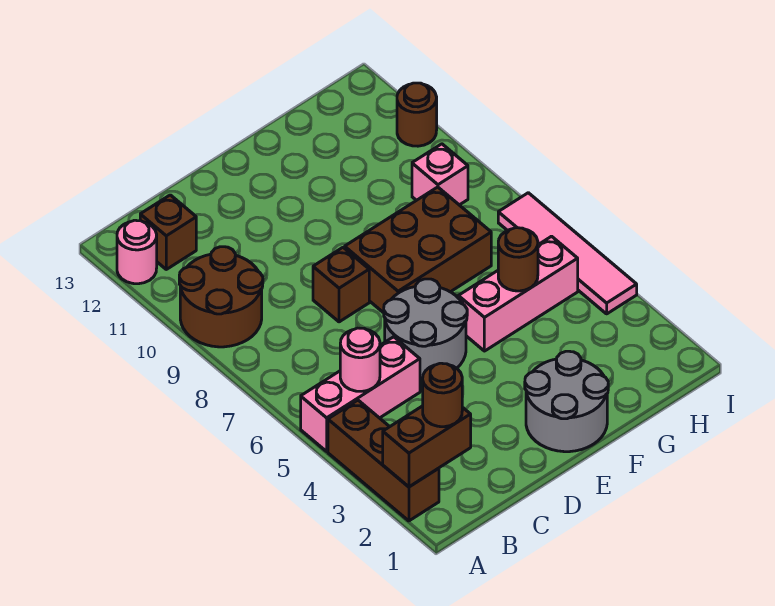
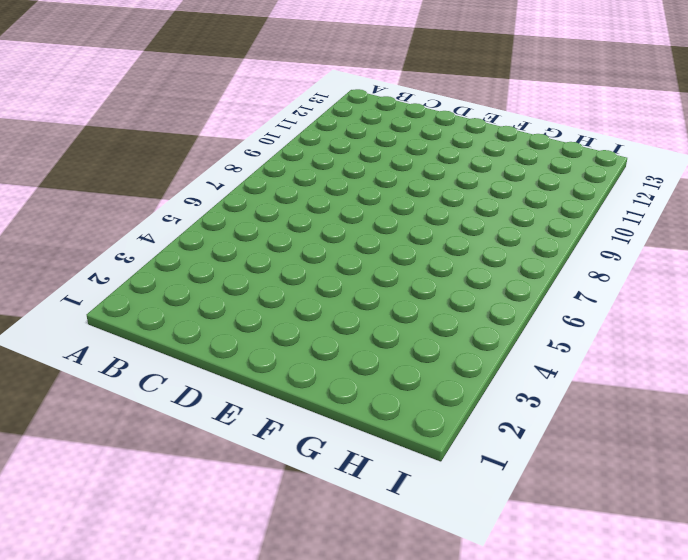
none -> brown brick A2:A4 level 1
none -> pink brick A5:C5 level 1
none -> brown round brick A9:B10 level 1

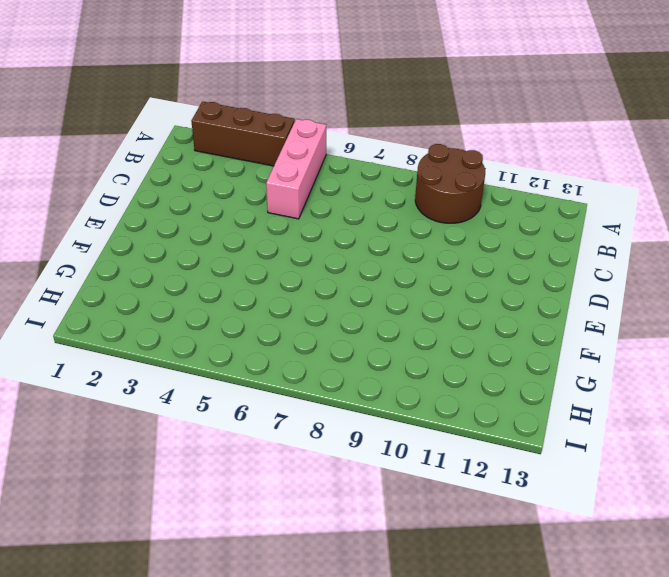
none -> pink round brick A12 level 1
none -> brown brick B12 level 1
none -> grey round brick D5:E6 level 1

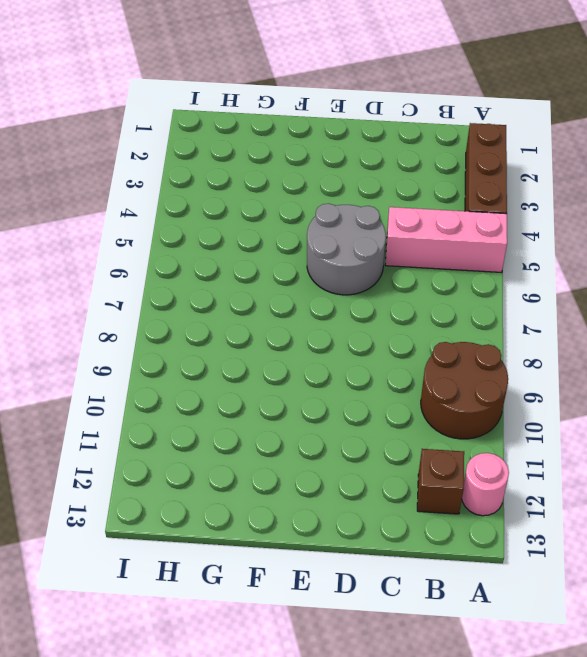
none -> brown brick D8 level 1
none -> grey round brick E1:F2 level 1
none -> brown brick E7:G8 level 1

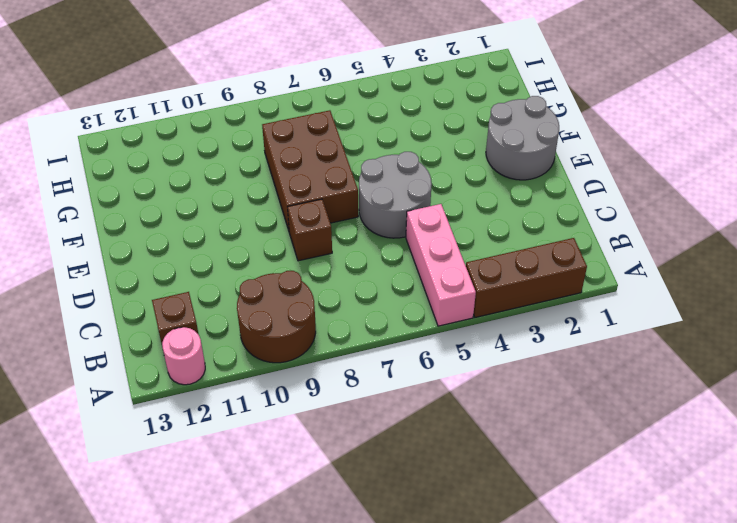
none -> pink brick F5:H5 level 1
none -> pink brick H9 level 1
none -> pink tile I4:I7 level 1

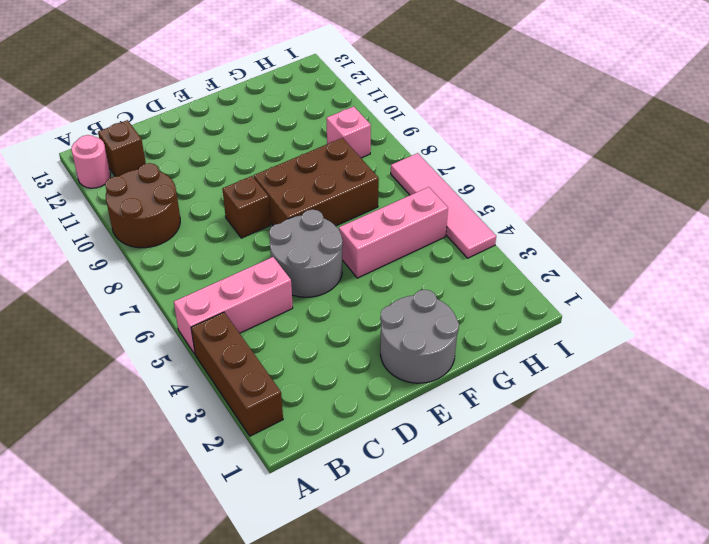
none -> brown round brick I11 level 1
none -> brown brick A2:B2 level 2
none -> pink round brick B5 level 2

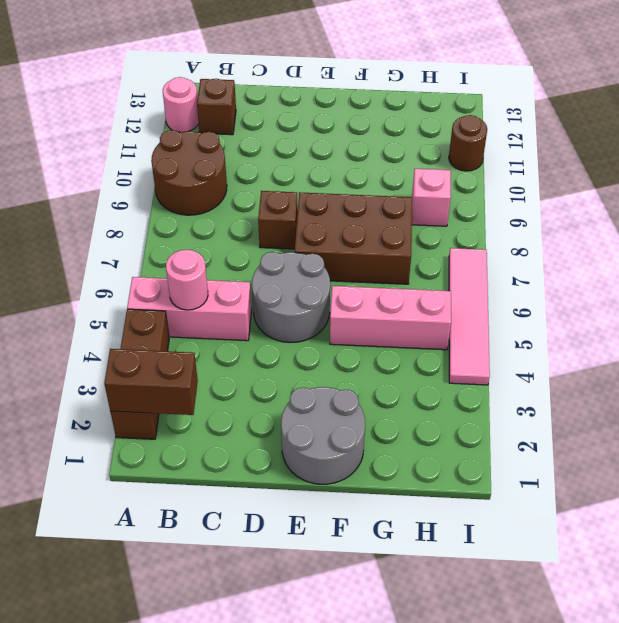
none -> brown round brick G5 level 2
none -> brown round brick B2 level 3

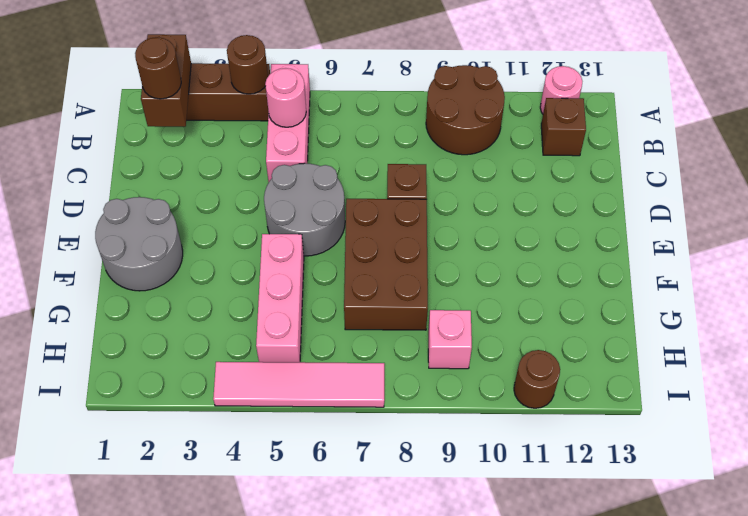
brown round brick A4 level 2 -> brown round brick G5 level 2

